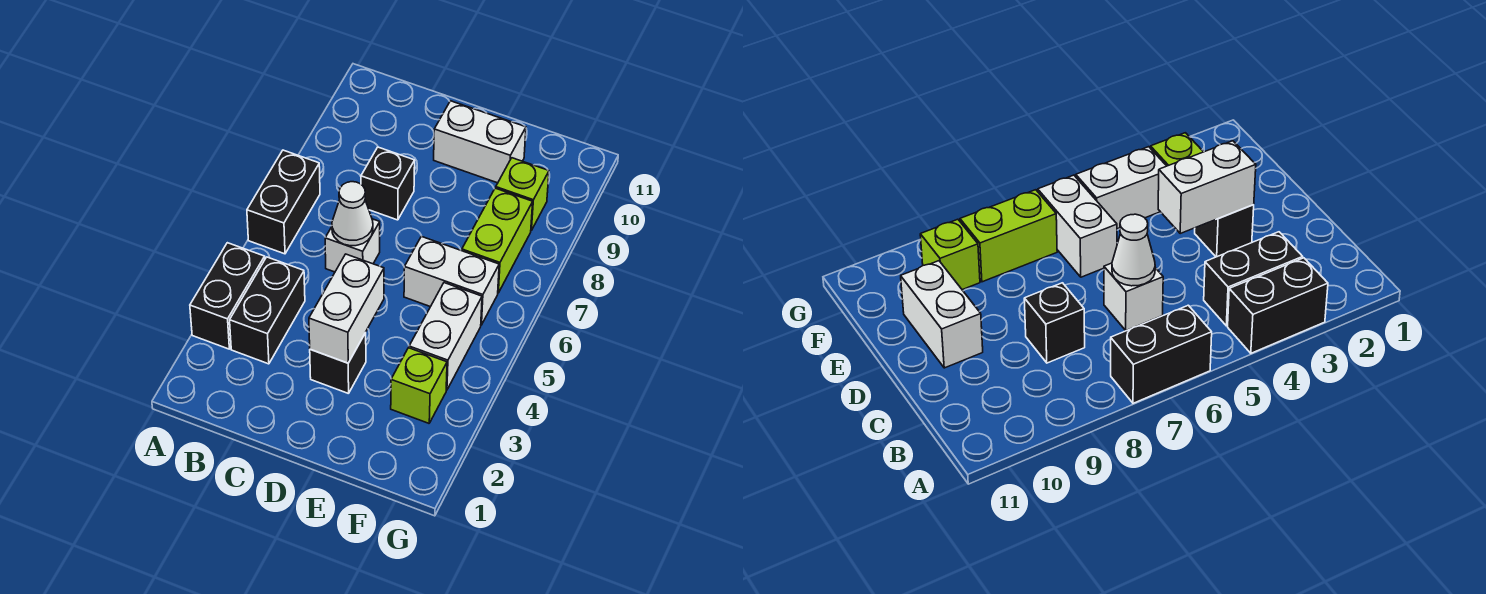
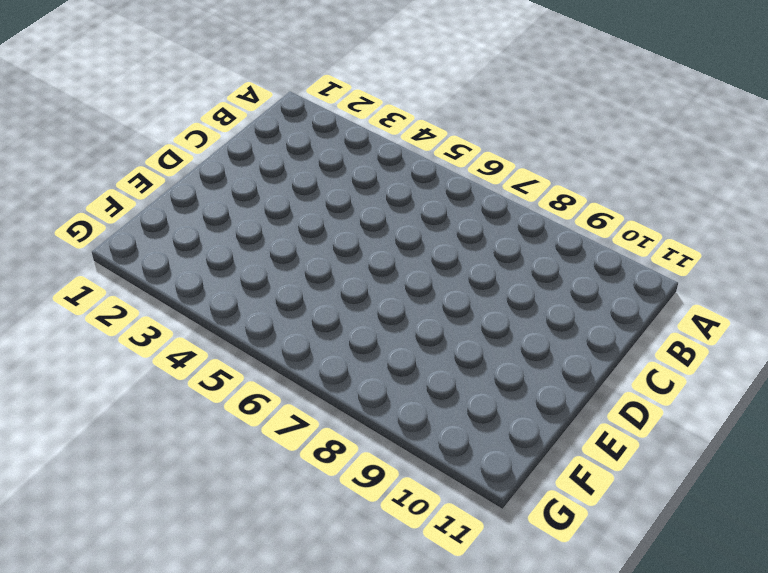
none -> black brick A3:A4 level 1
none -> black brick A6:A7 level 1
none -> black brick B3:B4 level 1

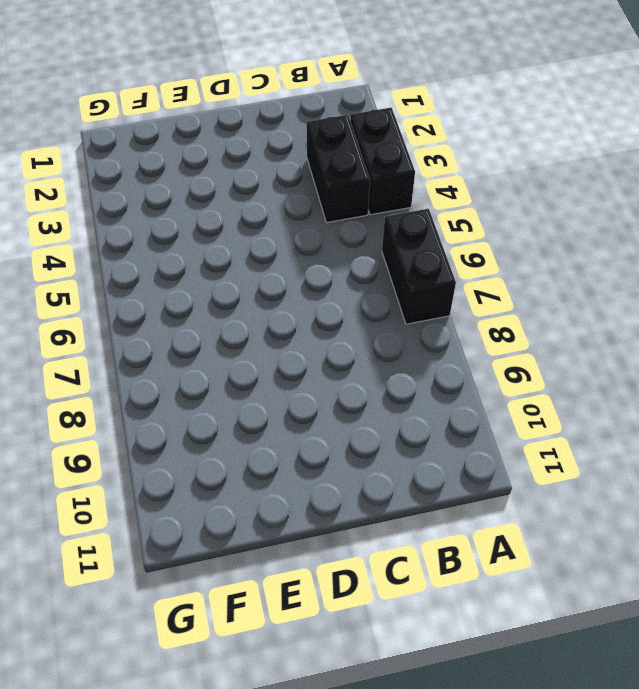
none -> white brick C6 level 1
none -> black brick C8 level 1
none -> black brick D3 level 1

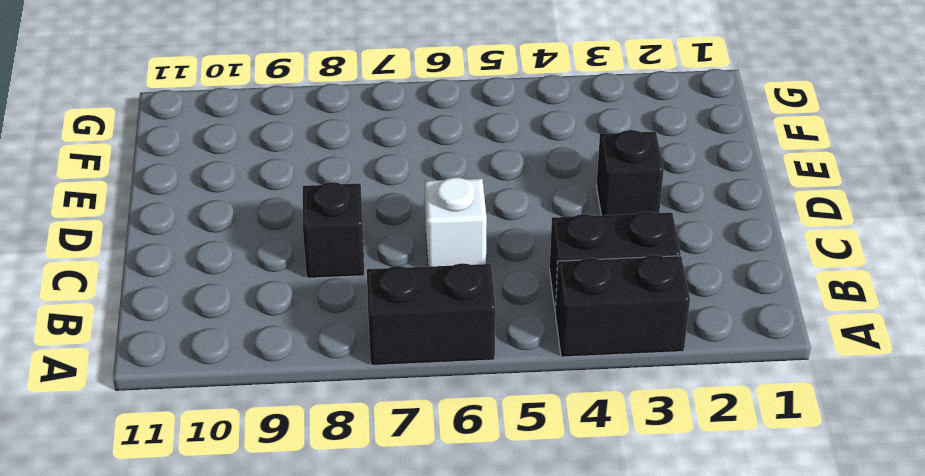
none -> white brick D10:E10 level 1
none -> white brick E6:F6 level 1
none -> lime brick F3 level 1

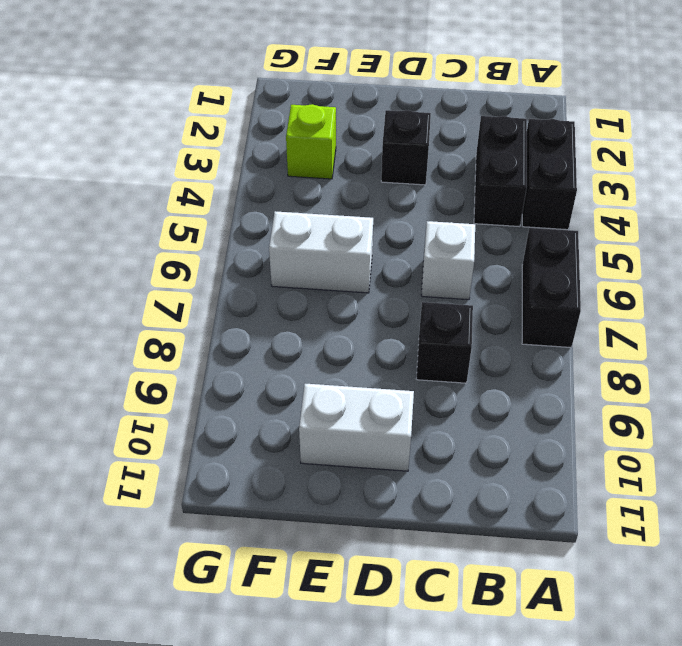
none -> white brick F4:F5 level 1
none -> lime brick F7:F8 level 1
none -> lime brick F9 level 1

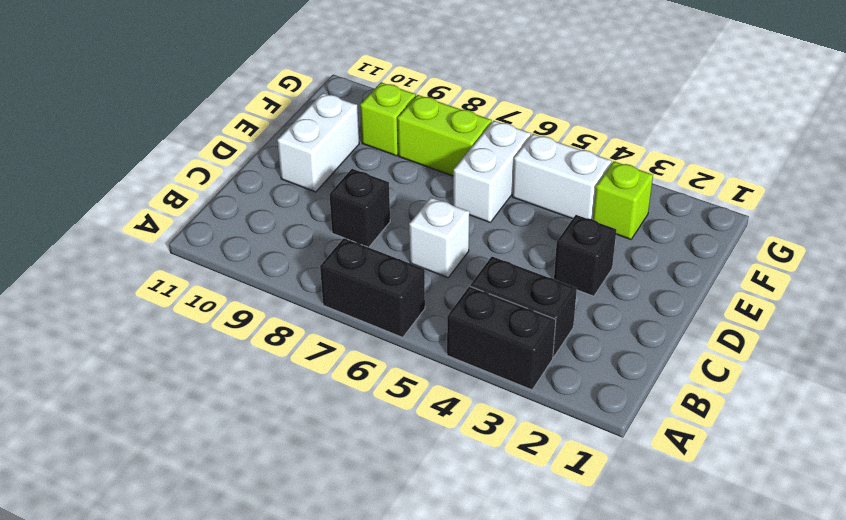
none -> white cone C6 level 2
none -> white brick D3:D4 level 2

